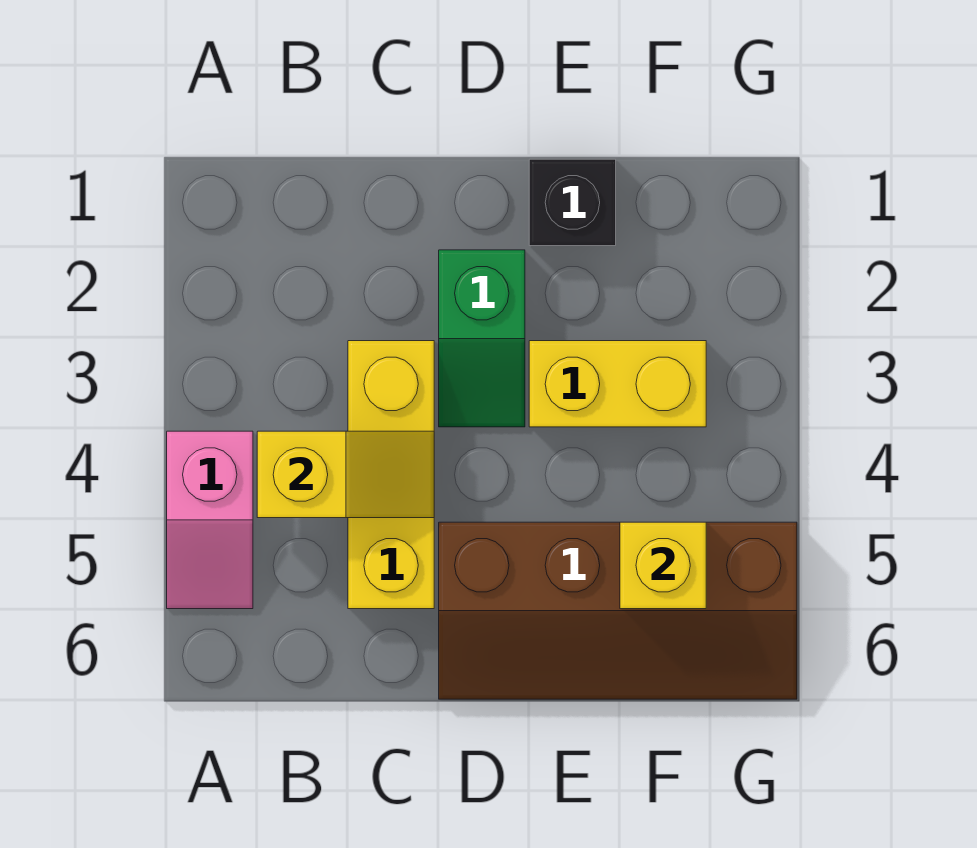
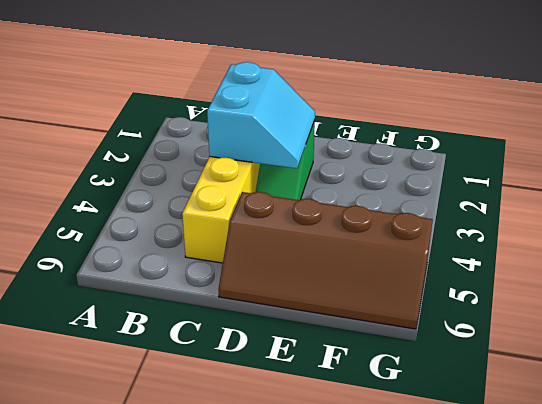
cyan slope C2:D3 level 2 top C -> none
none -> pink slope A4:A5 level 1 top 4
none -> black brick E1 level 1

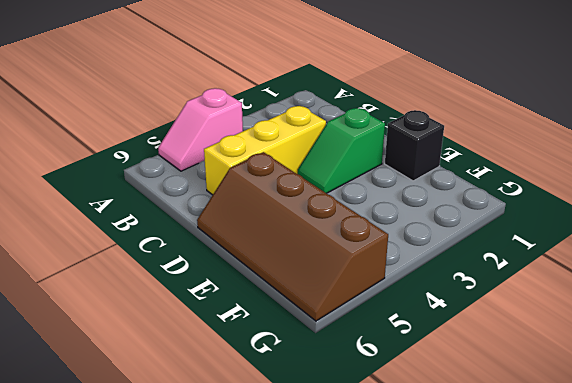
none -> yellow brick E3:F3 level 1
none -> yellow slope B4:C4 level 2 top B

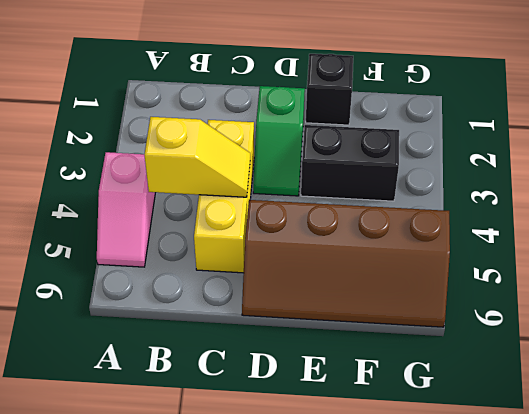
black brick E3:F3 level 1 -> yellow brick E3:F3 level 1
none -> yellow brick F5 level 2

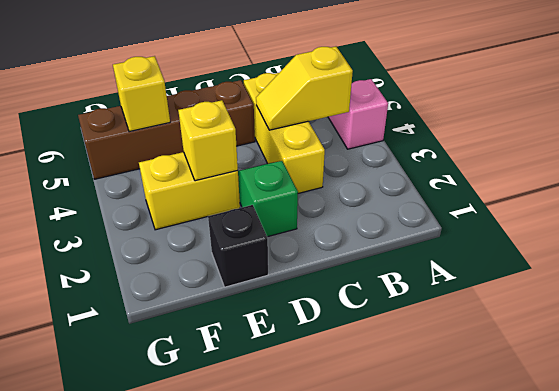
yellow brick E3 level 2 -> none

